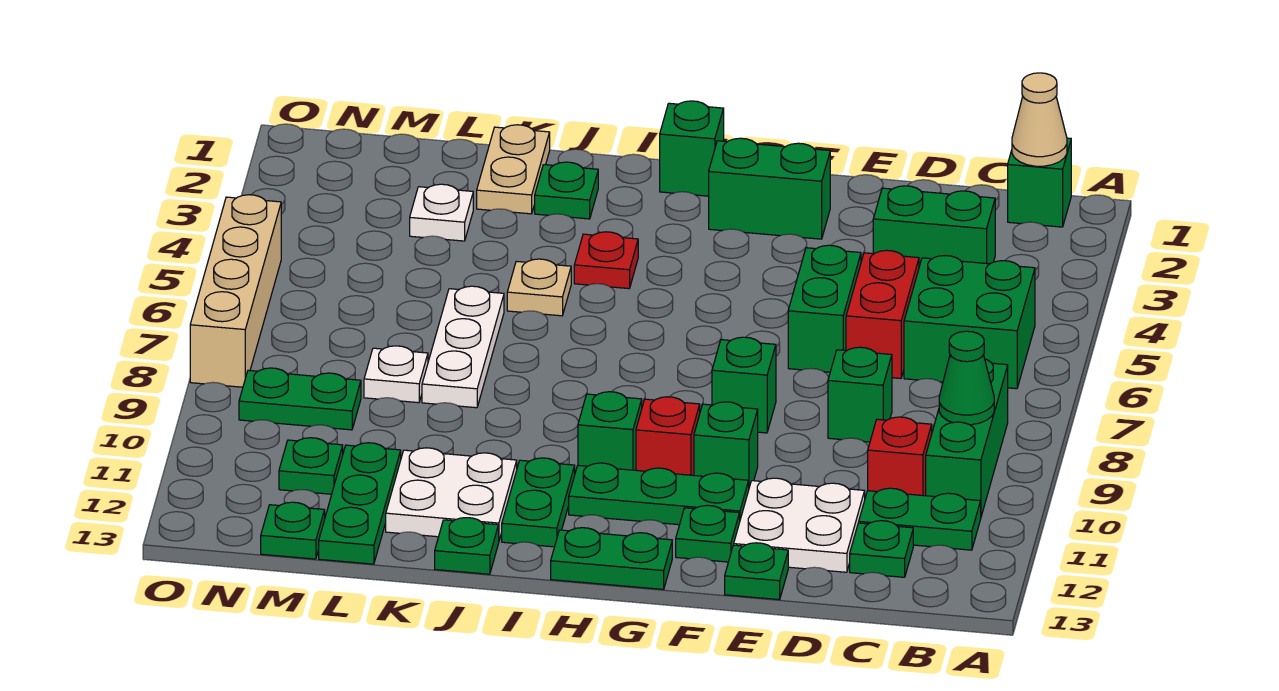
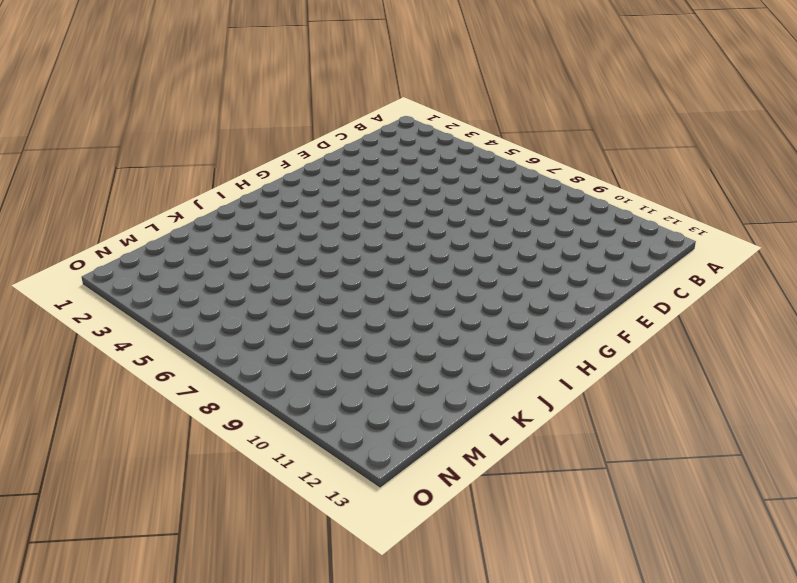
none -> green brick B1 level 1
none -> green brick B5:C6 level 1
none -> green brick B8:B10 level 1
none -> green plate B11:C11 level 1

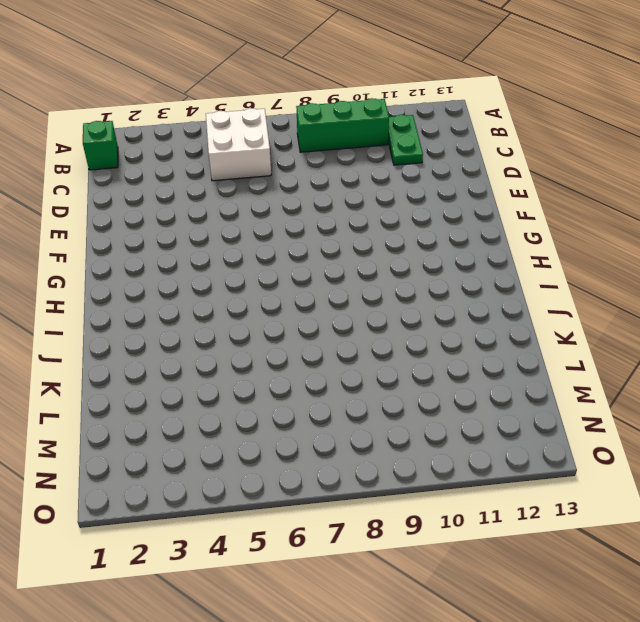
white brick B5:C6 level 1 -> green brick B5:C6 level 1
none -> green brick C3:D3 level 1
none -> red brick C10 level 1
none -> green plate C12 level 1
none -> red brick D5:D6 level 1

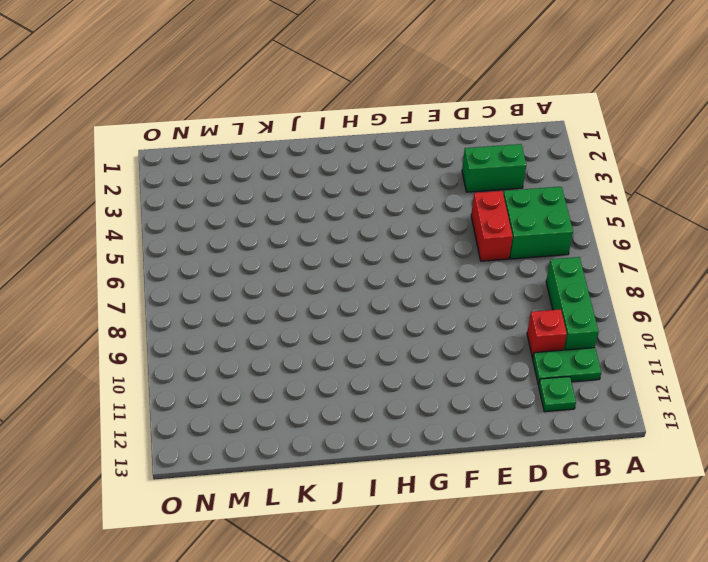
none -> green brick B1 level 1
none -> green brick D8 level 1
none -> white plate D11:E12 level 1
none -> green brick E5:E6 level 1

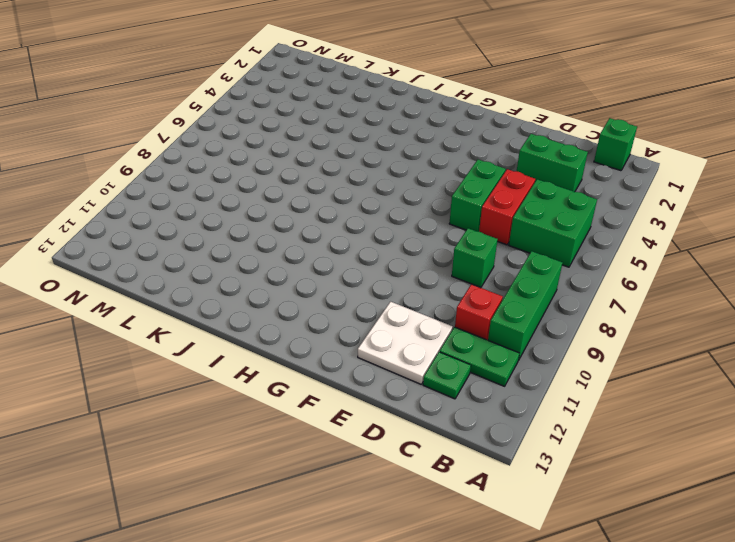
none -> green plate E13 level 1
none -> green brick F2:G2 level 1
none -> green brick F8 level 1
none -> green brick F10 level 1

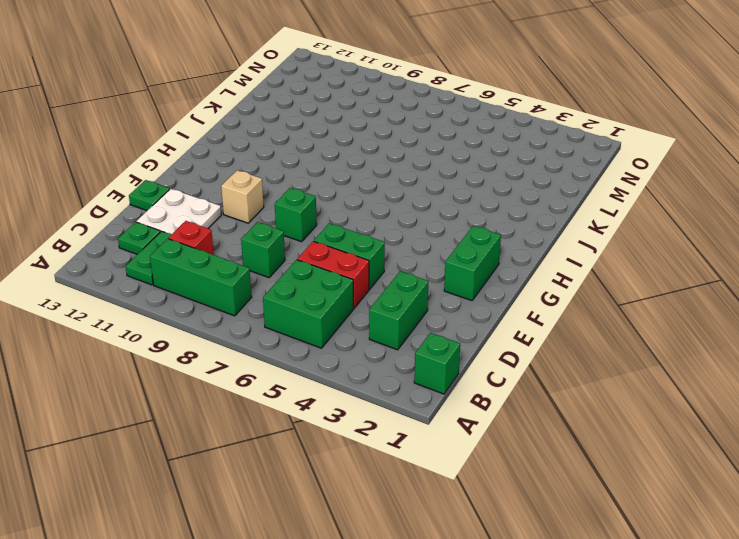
tan brick F10 level 1 -> green brick F10 level 1
none -> green plate F11:H11 level 1
none -> green plate F12 level 1
none -> red brick G10 level 1
none -> green plate G13:H13 level 1

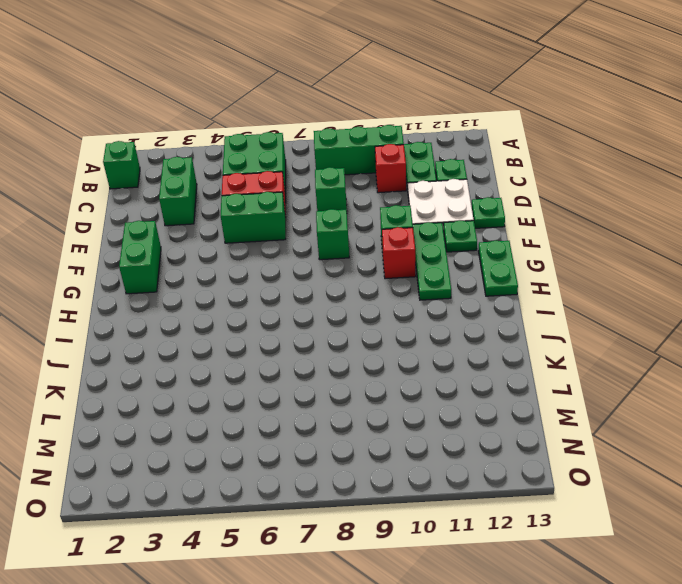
none -> green brick H1 level 1
none -> green brick H10 level 1
none -> red plate I4 level 1
none -> green plate I11:I12 level 1

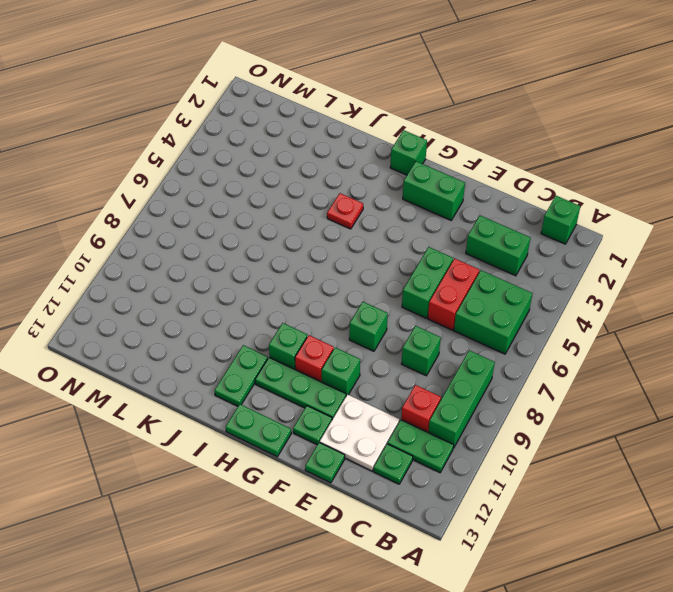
none -> green plate J2 level 1
none -> tan plate J5 level 1
none -> white plate J11:K12 level 1
none -> green plate J13 level 1

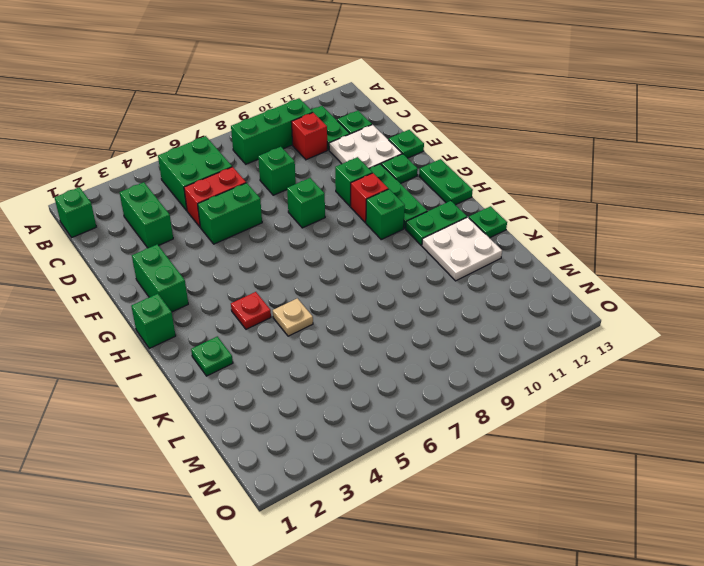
none -> tan plate K1:K2 level 1
none -> white plate K6:K8 level 1
none -> white plate L3 level 1
none -> white plate L8 level 1

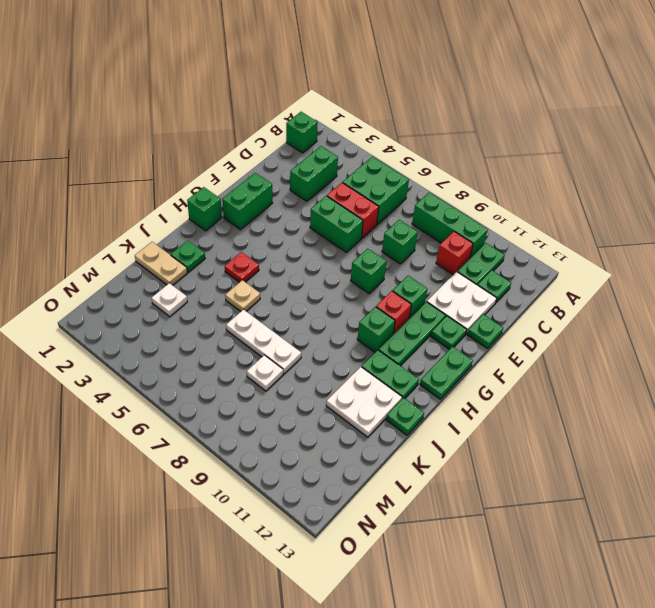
none -> green plate L11:L13 level 1
none -> green plate M9:N9 level 1
none -> green plate M11 level 1
none -> green plate M13 level 1

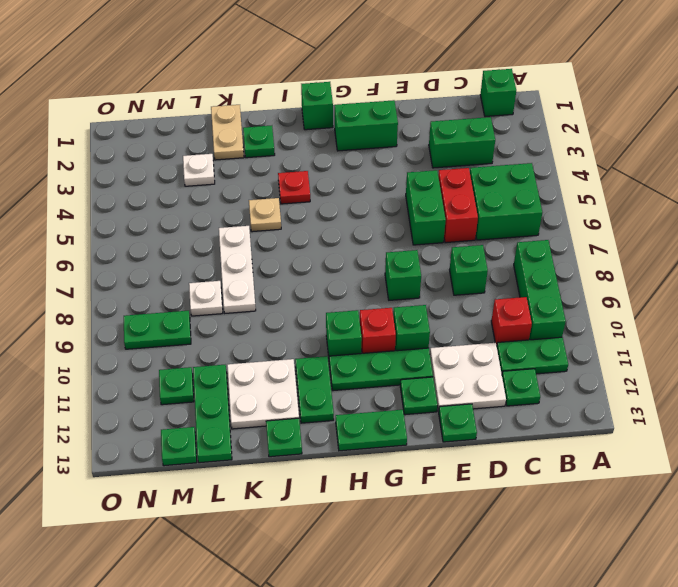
none -> tan brick O5:O8 level 1
none -> tan cone B1 level 2
none -> green cone B9 level 2

